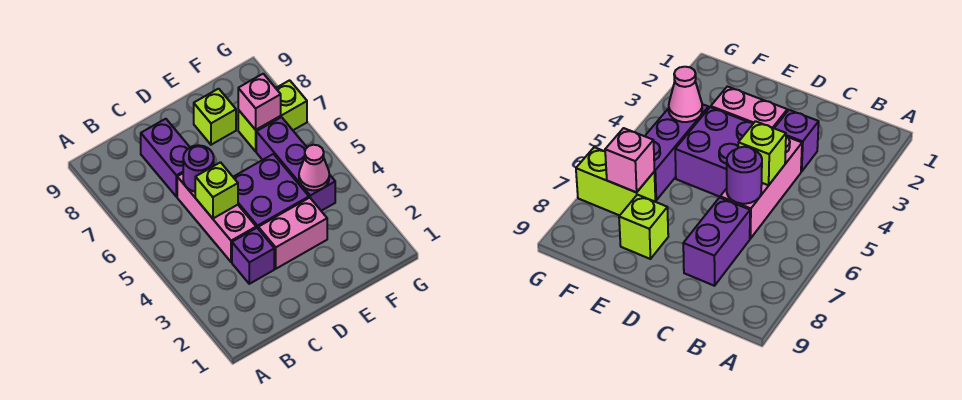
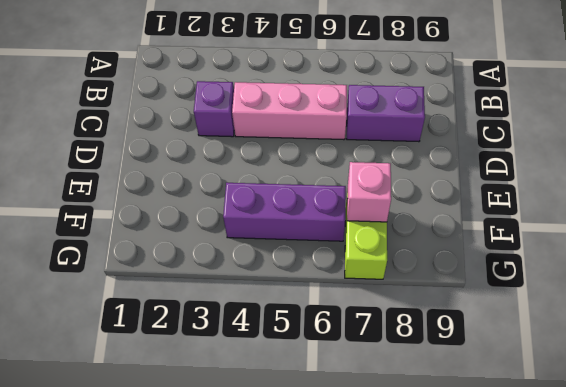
none -> pink brick D3:E3 level 1
none -> purple brick D4:E5 level 1
none -> lime brick E8 level 1

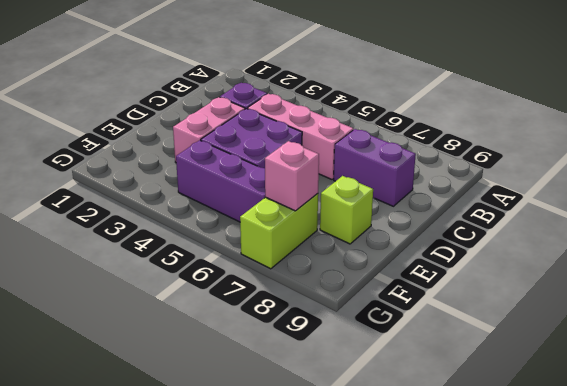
none -> lime brick C5 level 2
none -> purple round brick C6 level 2
none -> pink cone F4 level 2

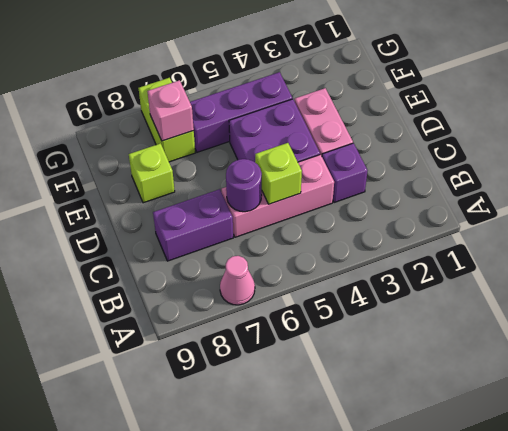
pink cone A7 level 1 -> pink cone F4 level 2

